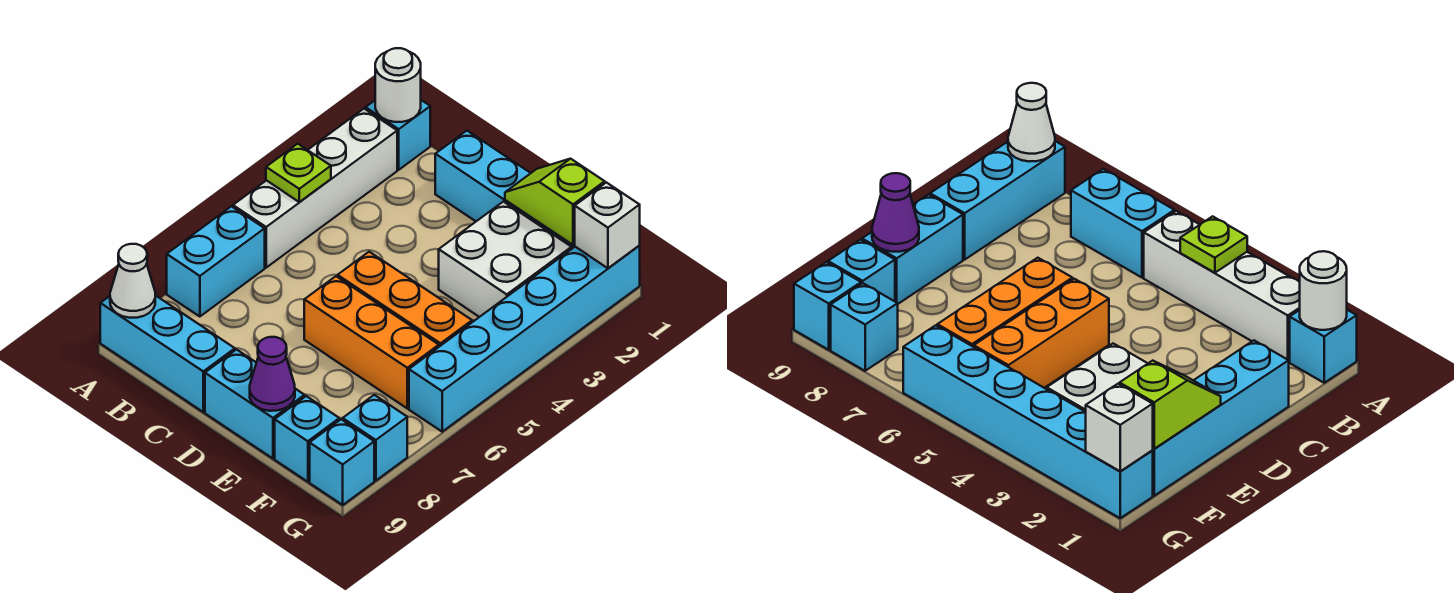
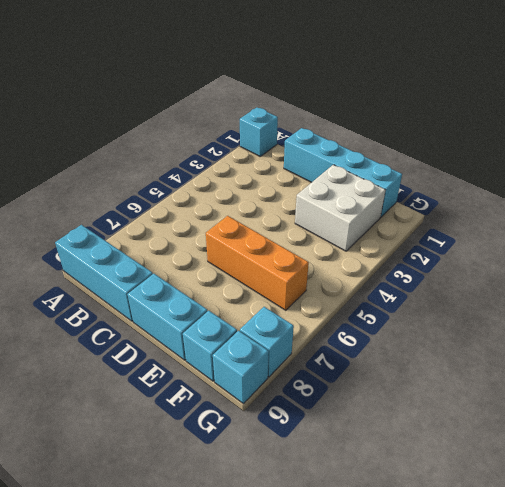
none -> white brick A2:A5 level 1
none -> cyan brick A6:A7 level 1
none -> orange brick D5:F5 level 1

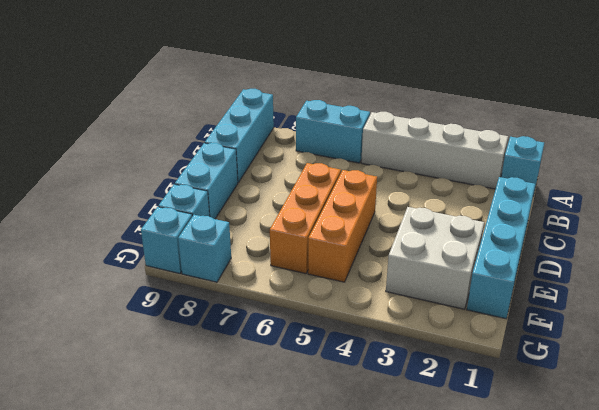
none -> cyan brick G1:G6 level 1
none -> white round brick A1 level 2
none -> lime plate A4 level 2

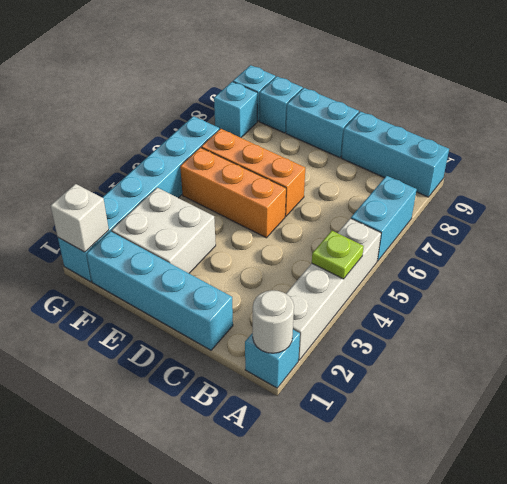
none -> white cone A9 level 2
none -> lime slope E1:F1 level 2 top F
none -> purple cone E9 level 2

